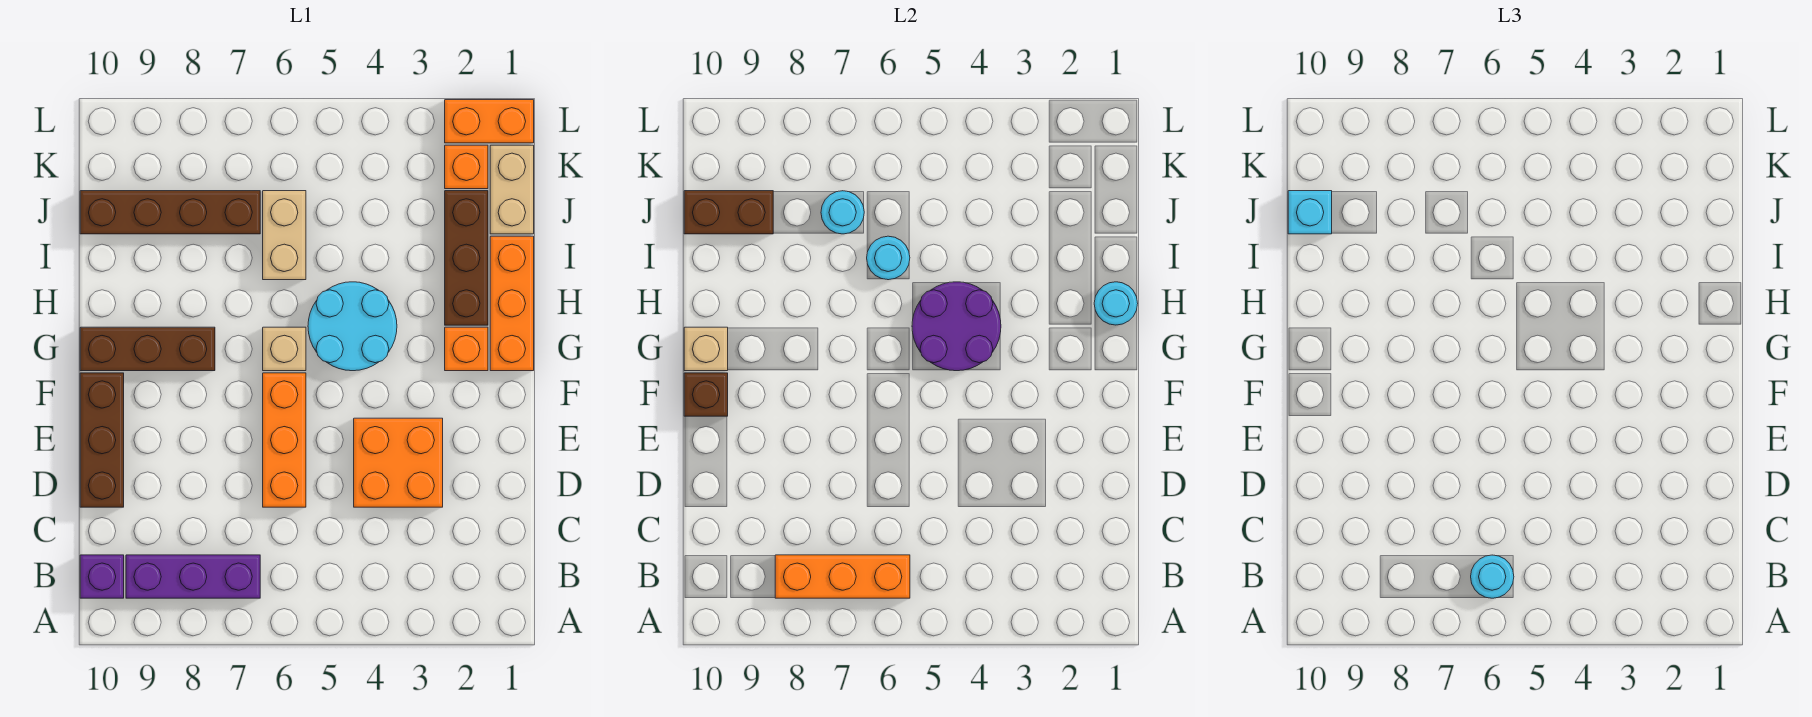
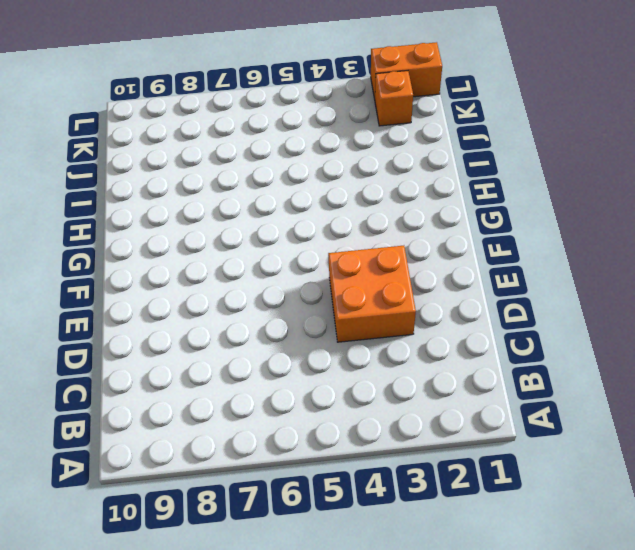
none -> purple brick B7:B9 level 1
none -> purple brick B10 level 1
none -> orange brick D6:F6 level 1

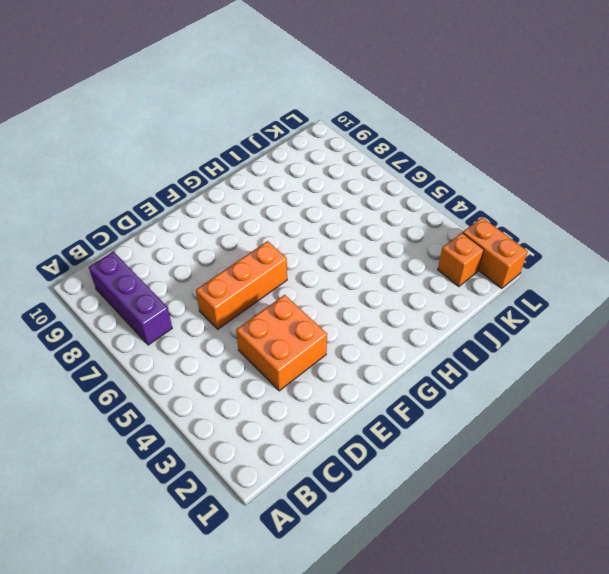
none -> purple brick B10 level 1
none -> brown brick D10:F10 level 1
none -> orange brick G1:I1 level 1

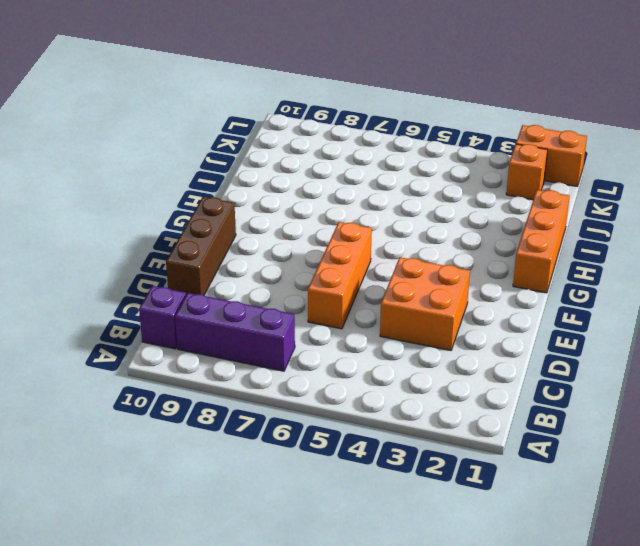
none -> orange brick G2 level 1
none -> cyan round brick G4:H5 level 1
none -> tan brick G6 level 1

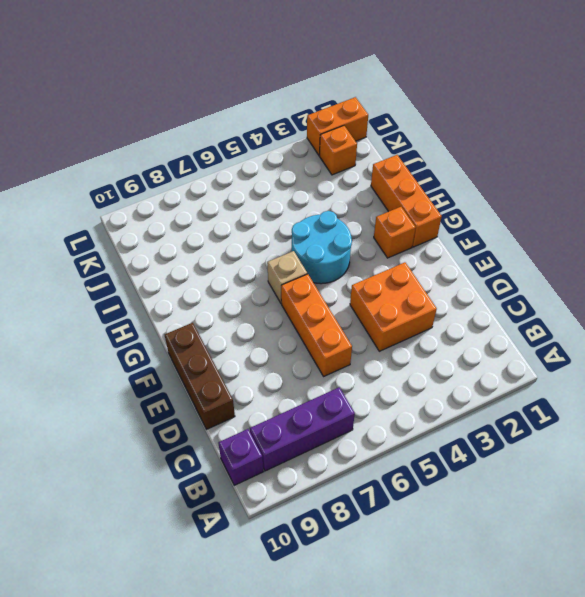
none -> brown brick G8:G10 level 1
none -> brown brick H2:J2 level 1
none -> tan brick I6:J6 level 1

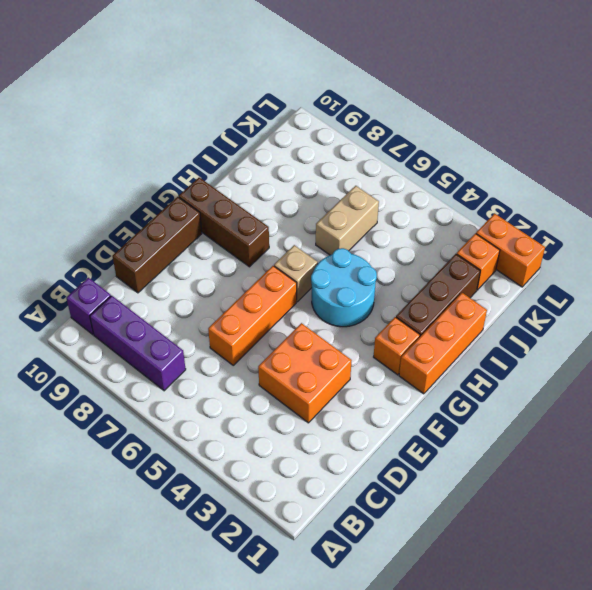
none -> tan brick J1:K1 level 1
none -> brown brick J7:J10 level 1
none -> orange brick B6:B8 level 2

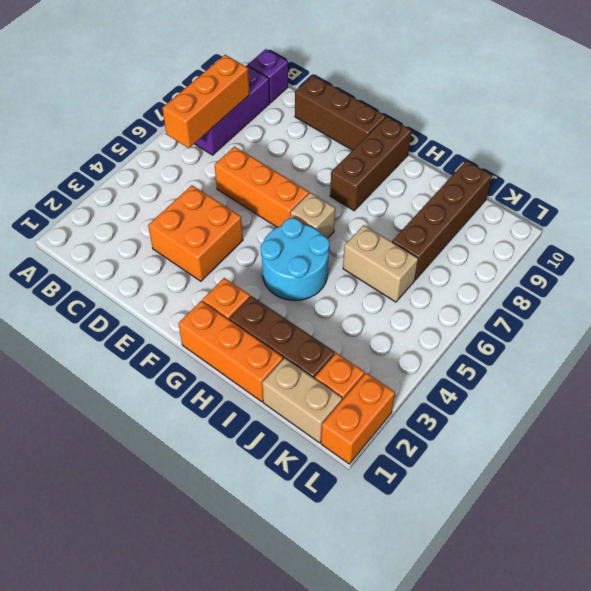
none -> brown brick F10 level 2
none -> purple round brick G4:H5 level 2
none -> tan brick G10 level 2

